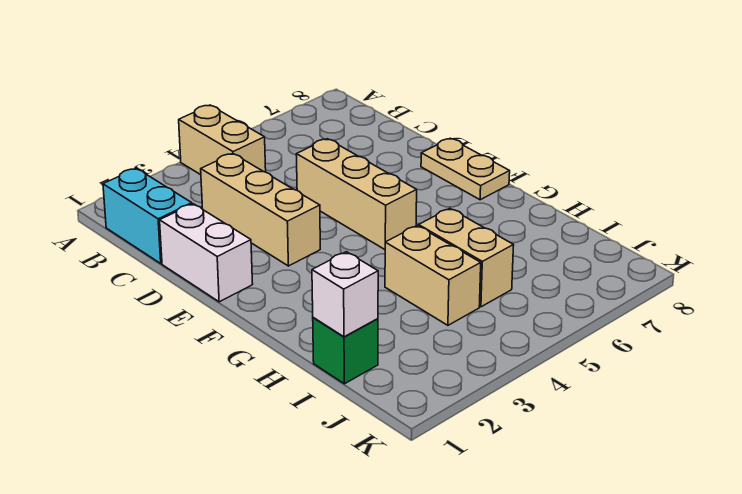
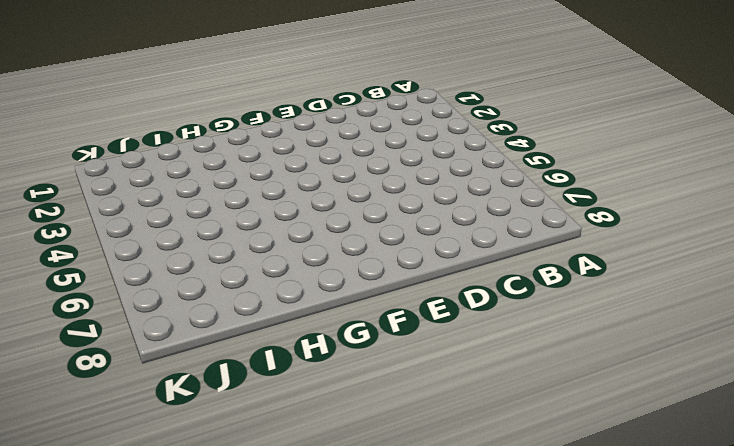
none -> tan brick A4:B4 level 1
none -> cyan brick B1:C1 level 1

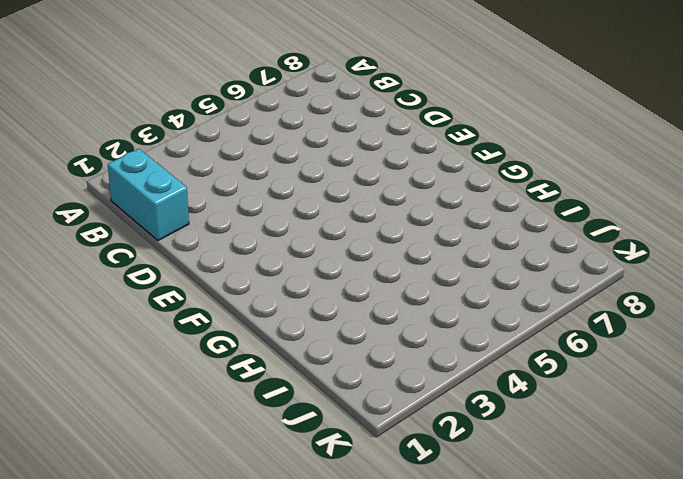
none -> tan brick A4:B4 level 1
none -> tan brick C3:E3 level 1

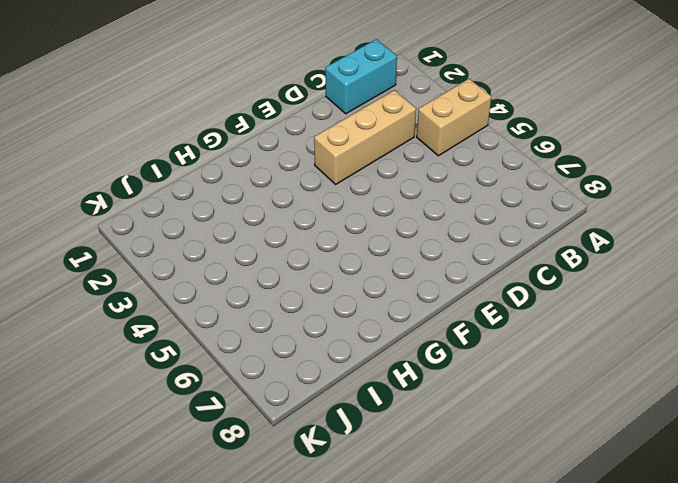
none -> white brick D1:E1 level 1
none -> tan brick D5:F5 level 1

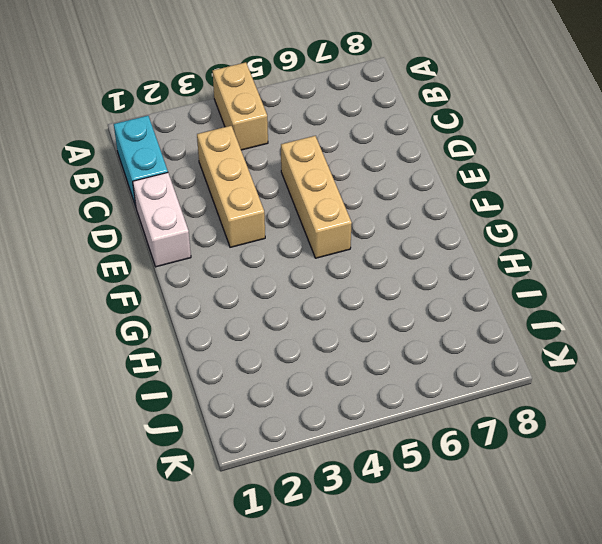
none -> tan plate E8:F8 level 1
none -> tan brick H4:I4 level 1

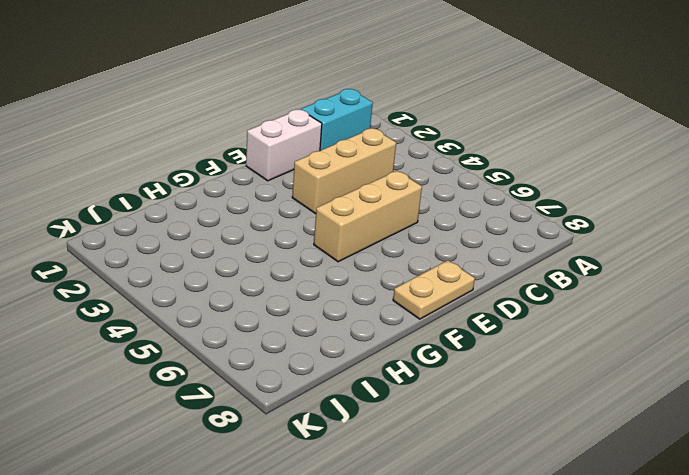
none -> tan brick A4:B4 level 1
none -> tan brick H4:I4 level 1

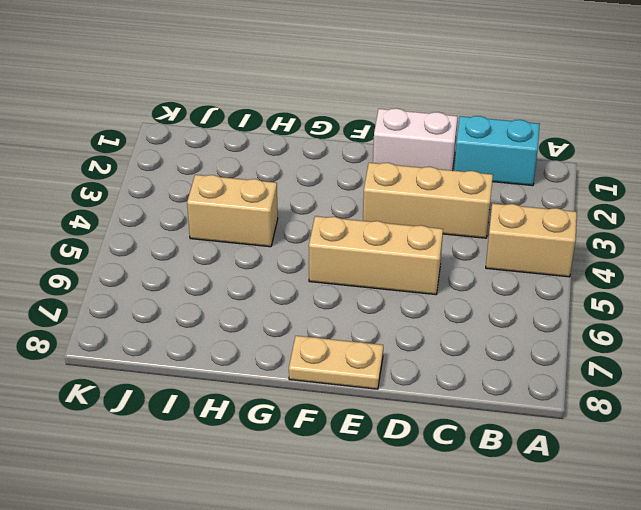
none -> tan brick H5:I5 level 1
none -> green brick I1 level 1

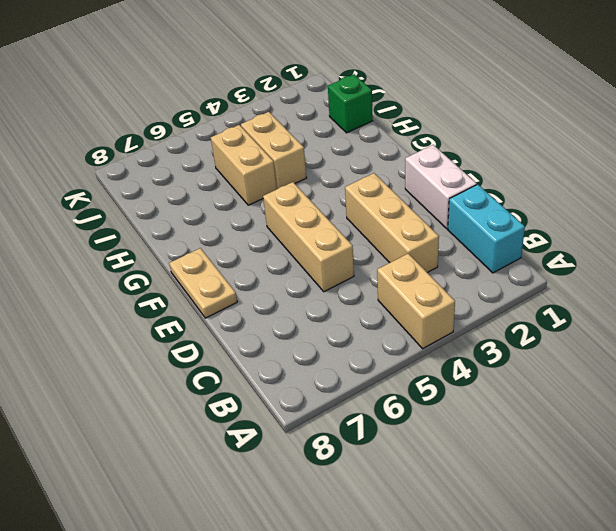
none -> white brick I1 level 2

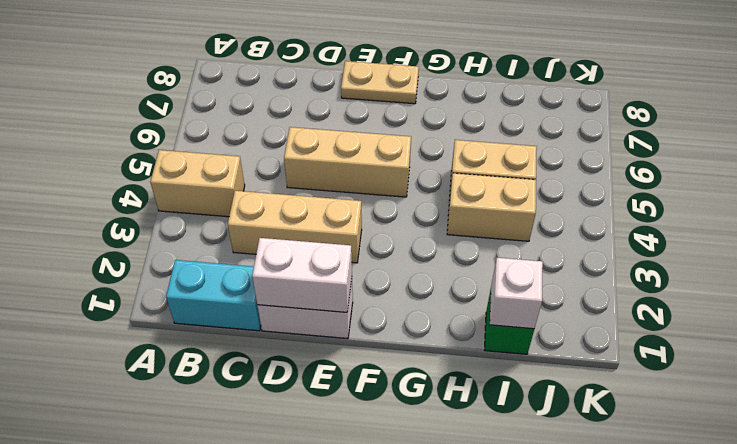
white brick D1:E1 level 2 -> none

